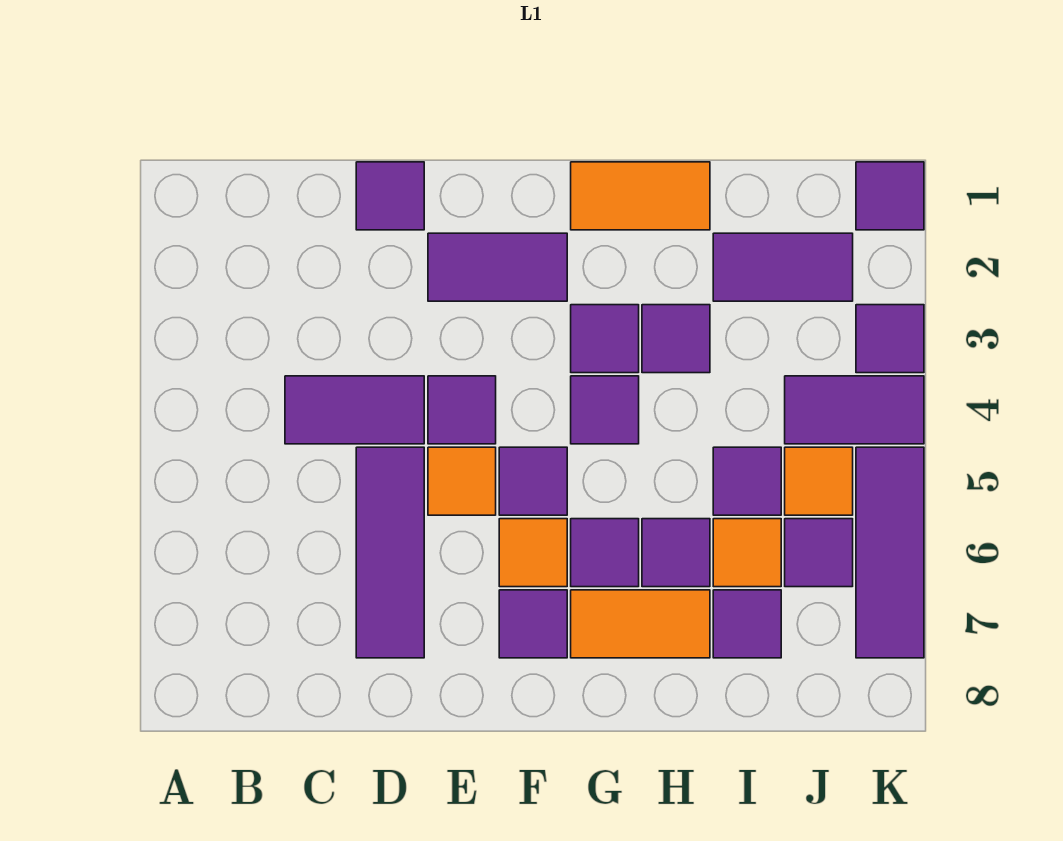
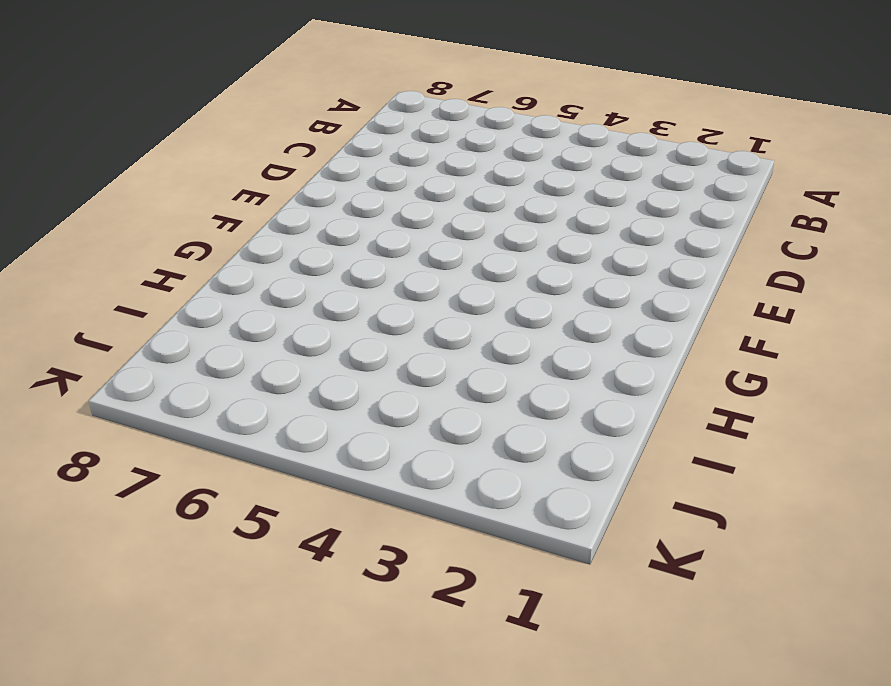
none -> purple tile C4:D4 level 1
none -> purple tile D1 level 1
none -> purple tile D5:D7 level 1

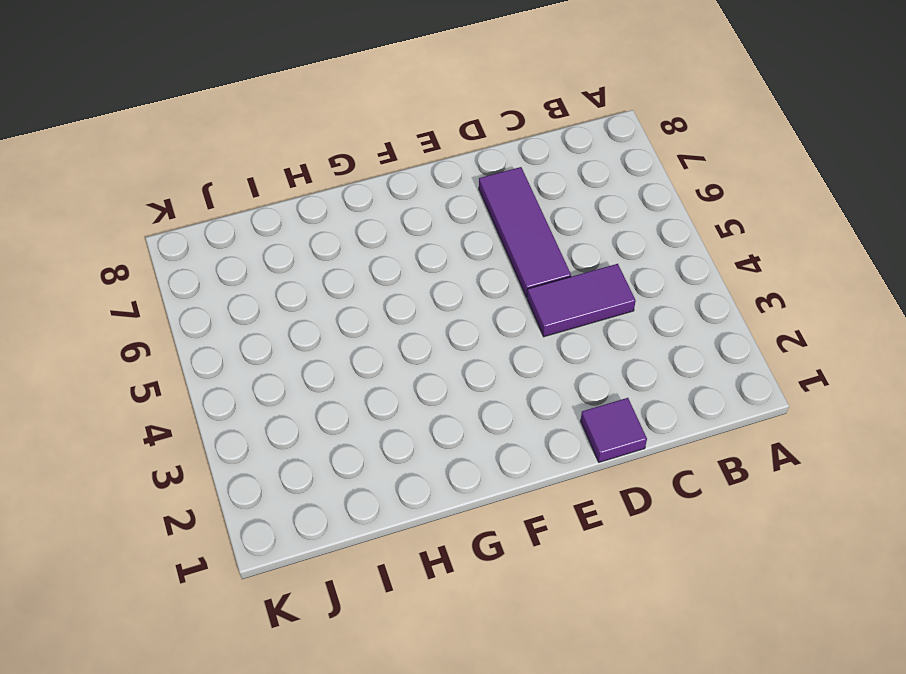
none -> purple tile E2:F2 level 1
none -> purple tile E4 level 1
none -> orange tile E5 level 1

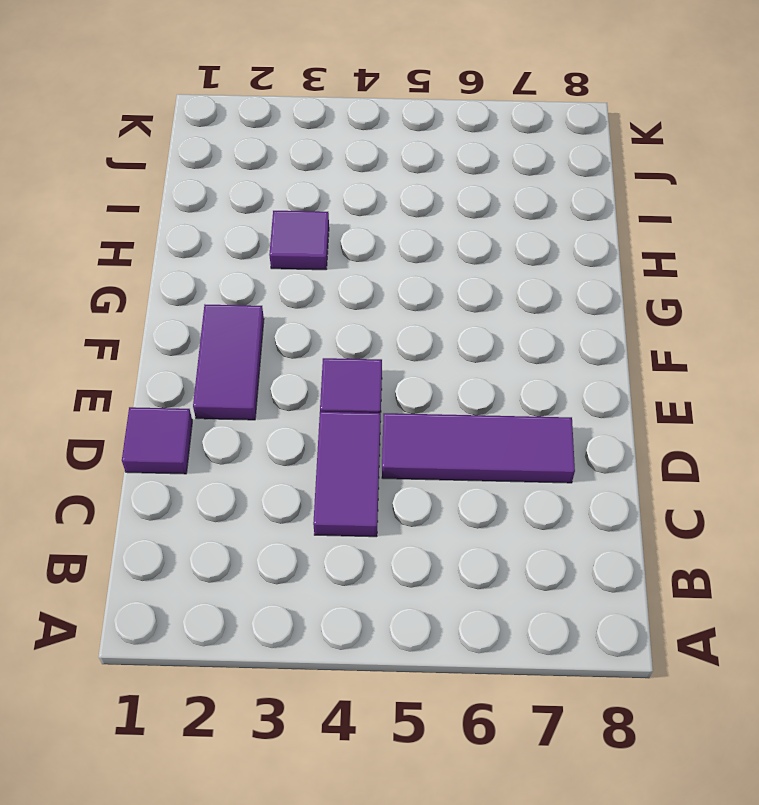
none -> orange tile E5 level 1
none -> purple tile F5 level 1
none -> orange tile F6 level 1

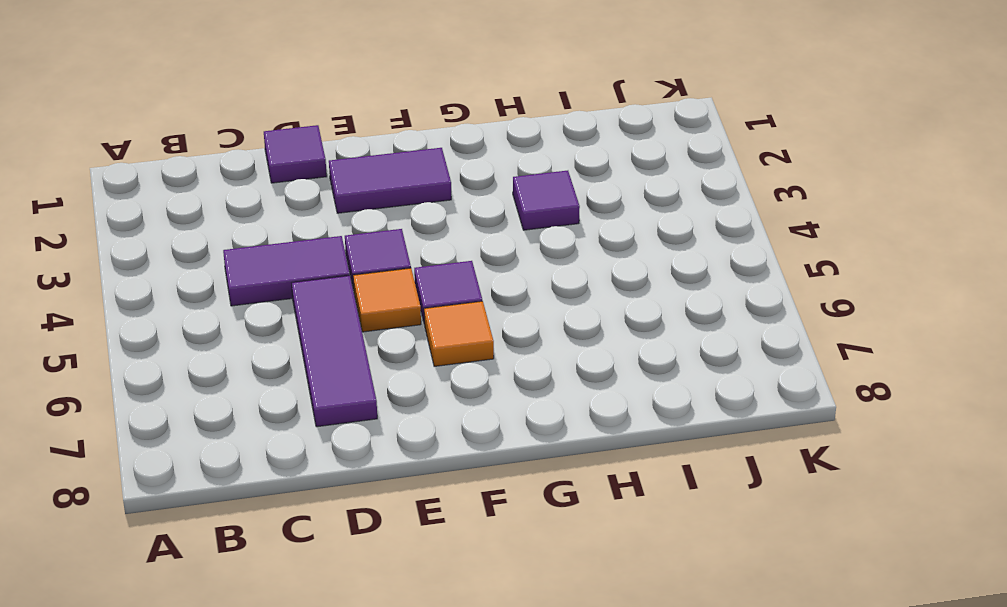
none -> purple tile F7 level 1
none -> orange tile G1:H1 level 1
none -> purple tile G3 level 1

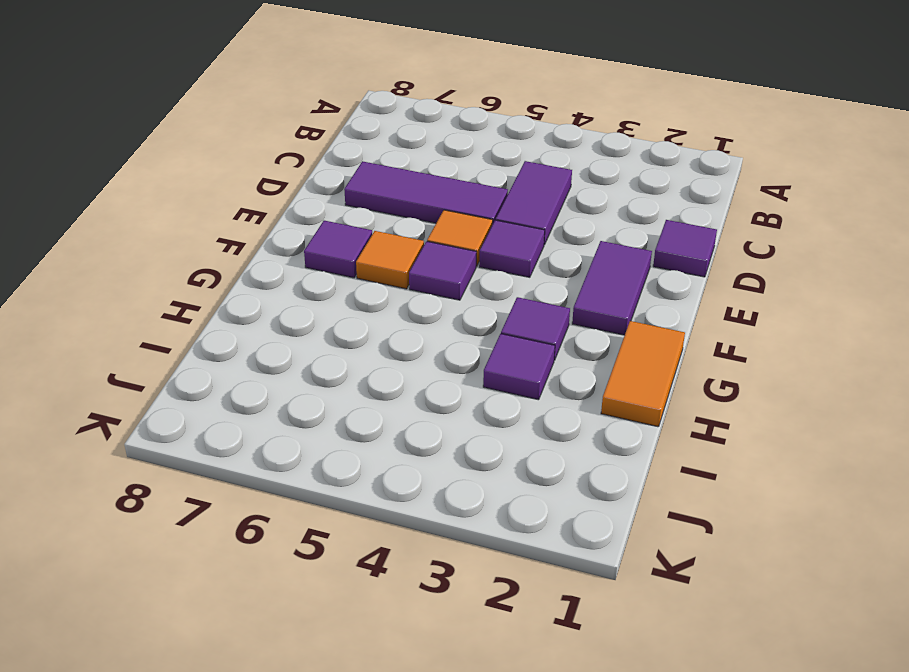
none -> purple tile G4 level 1
none -> purple tile G6 level 1
none -> orange tile G7:H7 level 1

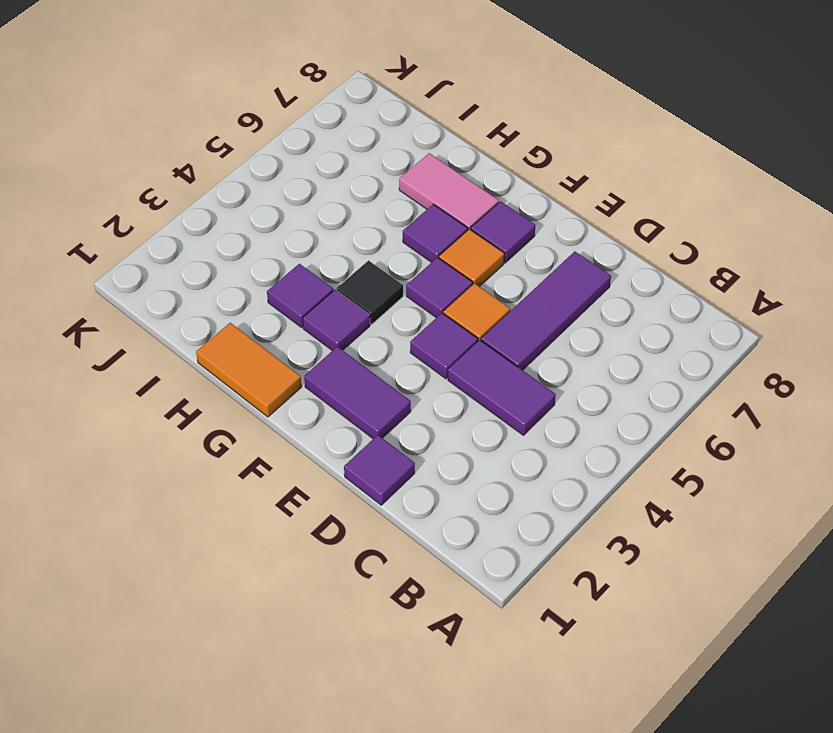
black tile G4 level 1 -> purple tile G4 level 1
pink tile G7:H7 level 1 -> orange tile G7:H7 level 1
none -> purple tile H6 level 1
none -> purple tile I2:J2 level 1
none -> purple tile I5 level 1

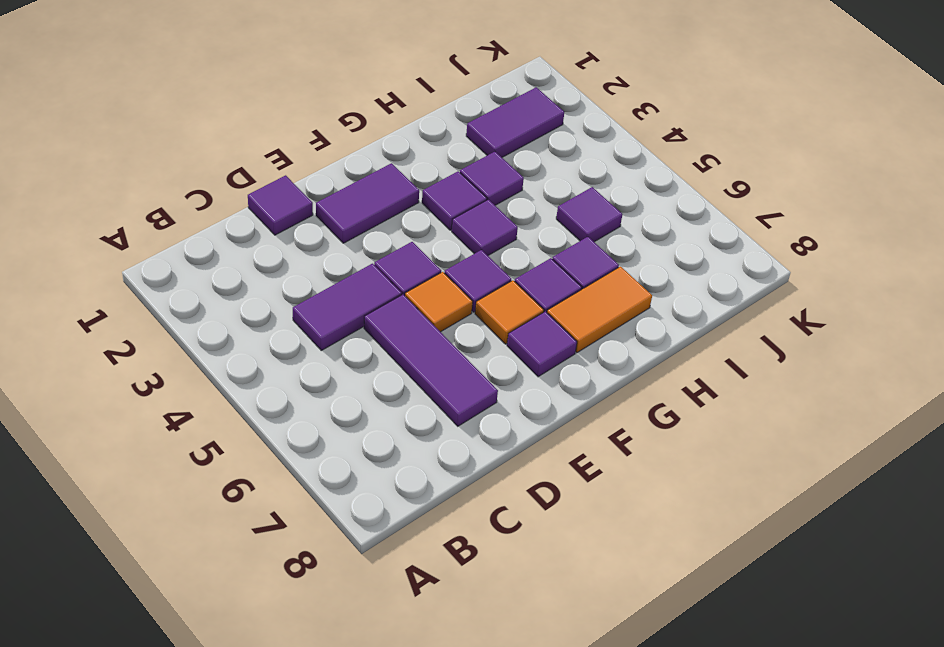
none -> orange tile G1:H1 level 1
none -> orange tile I6 level 1
none -> purple tile I7 level 1

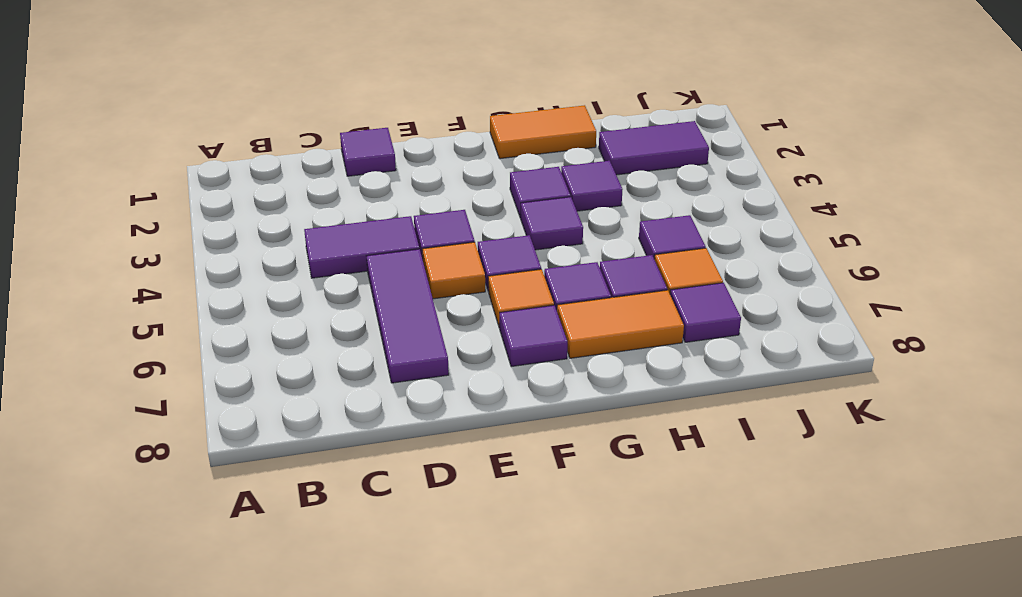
none -> purple tile E2:F2 level 1
none -> purple tile J4:K4 level 1
none -> orange tile J5 level 1

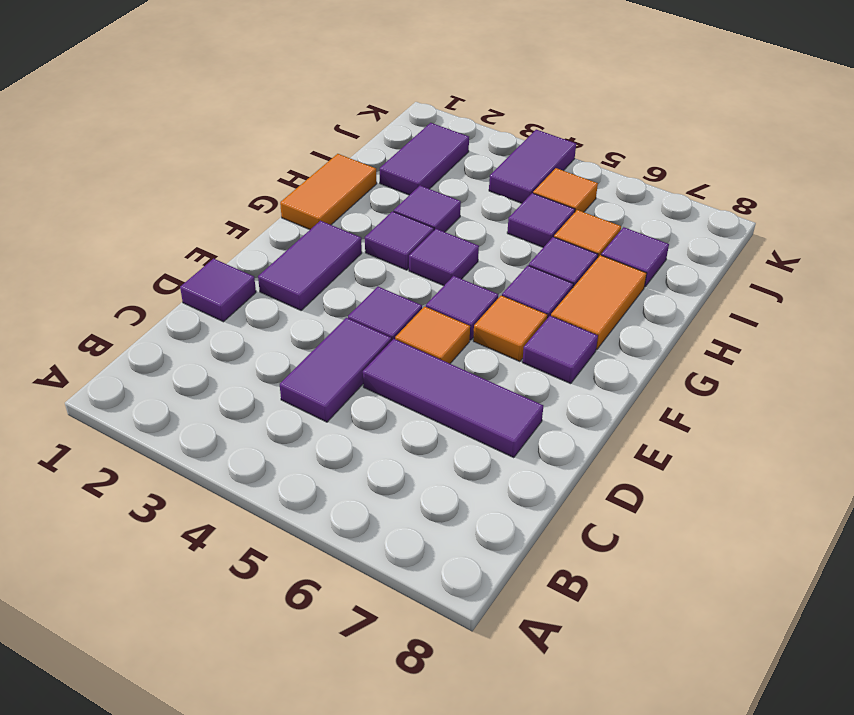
none -> purple tile J6 level 1
none -> purple tile K1 level 1
none -> purple tile K3 level 1

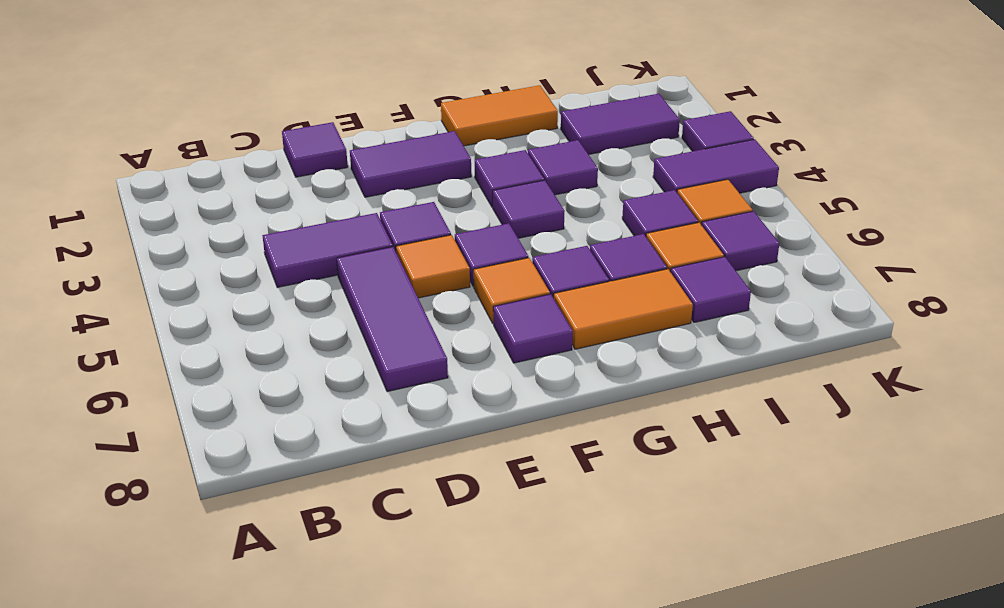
none -> purple tile K1 level 1
none -> purple tile K5:K7 level 1

